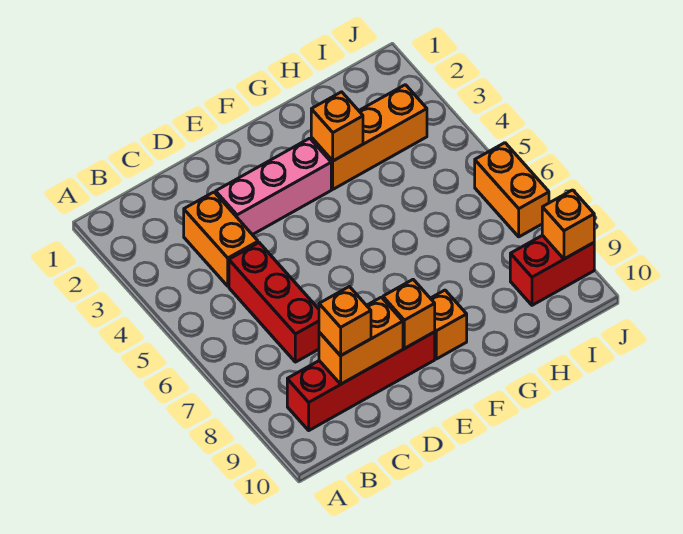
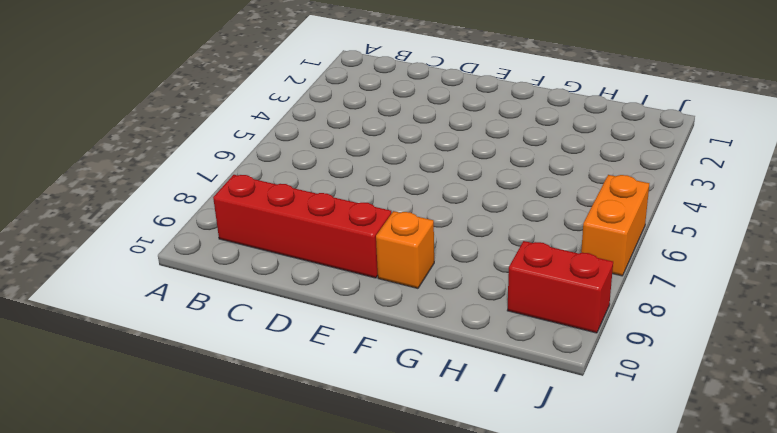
none -> orange brick C3:C4 level 1
none -> red brick C5:C7 level 1
none -> pink brick D3:F3 level 1

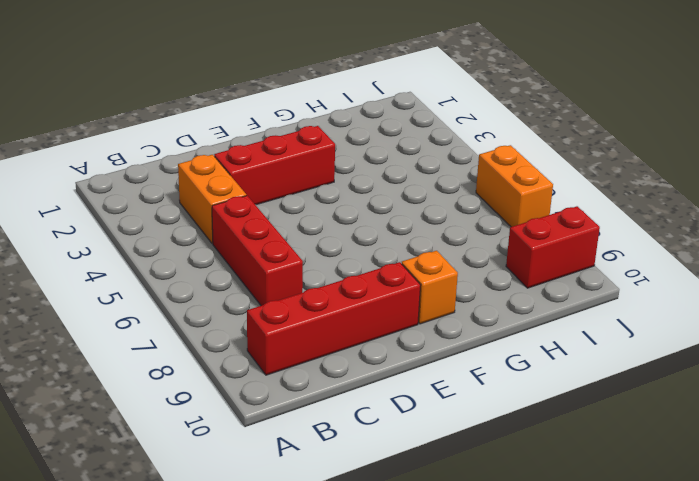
red brick D3:F3 level 1 -> pink brick D3:F3 level 1
none -> orange brick G3:I3 level 1
none -> orange brick C9:D9 level 2
none -> orange brick E9 level 2

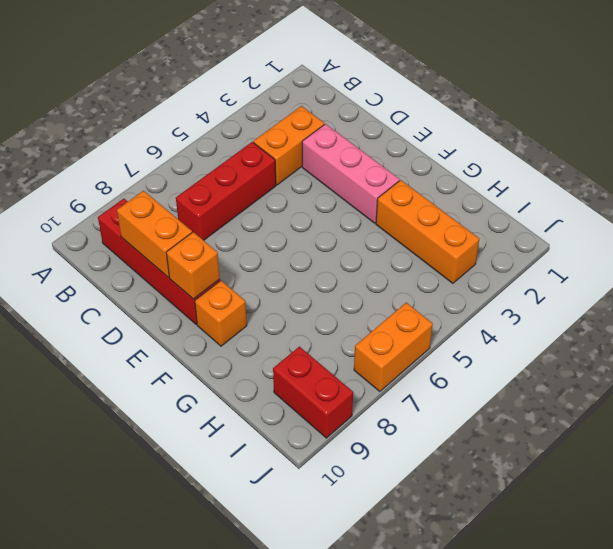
none -> orange brick G3 level 2
none -> orange brick J9 level 2
none -> orange brick C9 level 3

